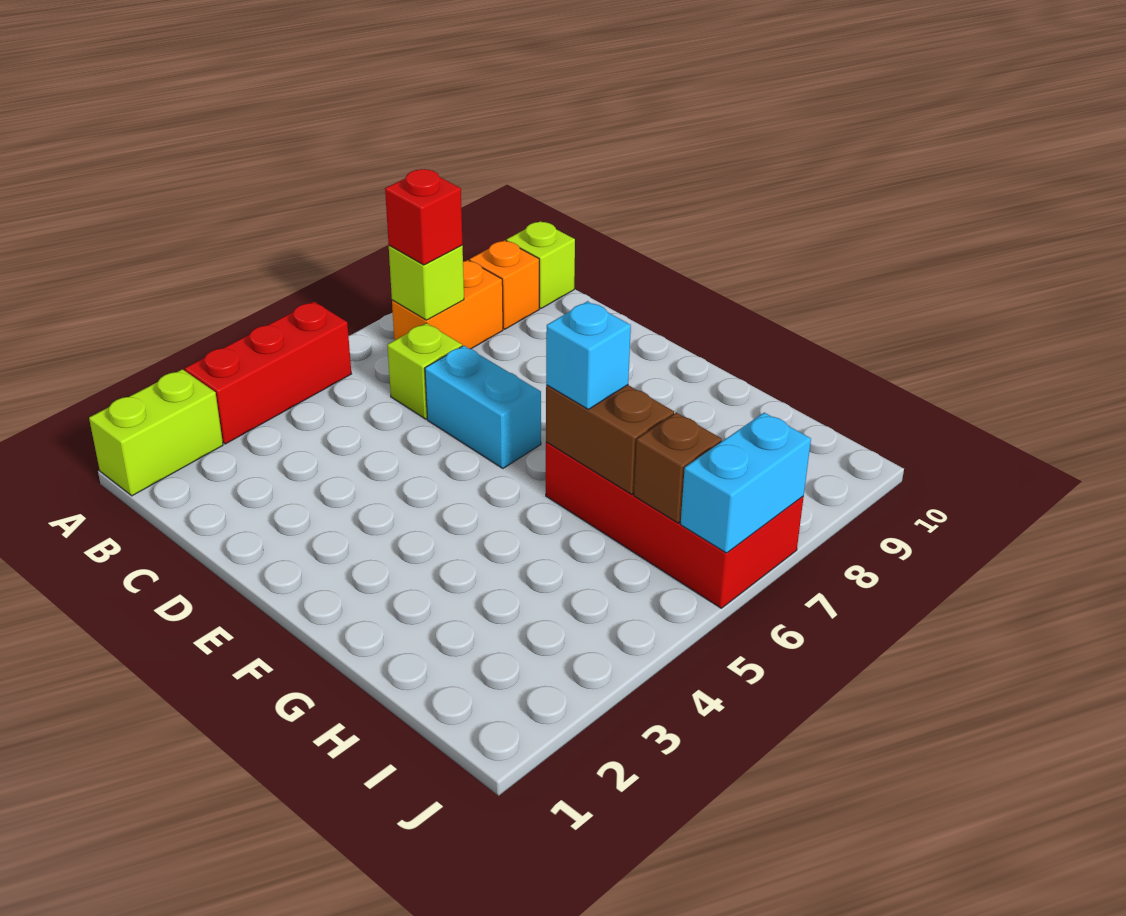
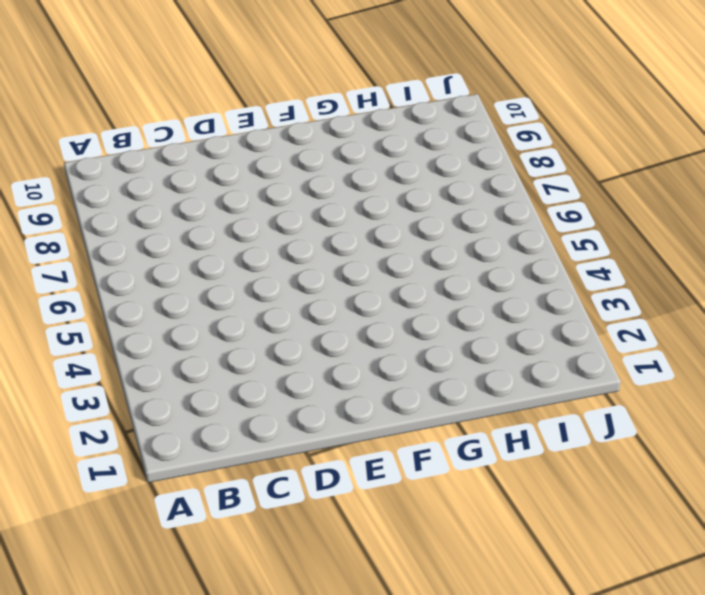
none -> lime brick A1:A2 level 1
none -> red brick A3:A5 level 1
none -> orange brick B7:B8 level 1

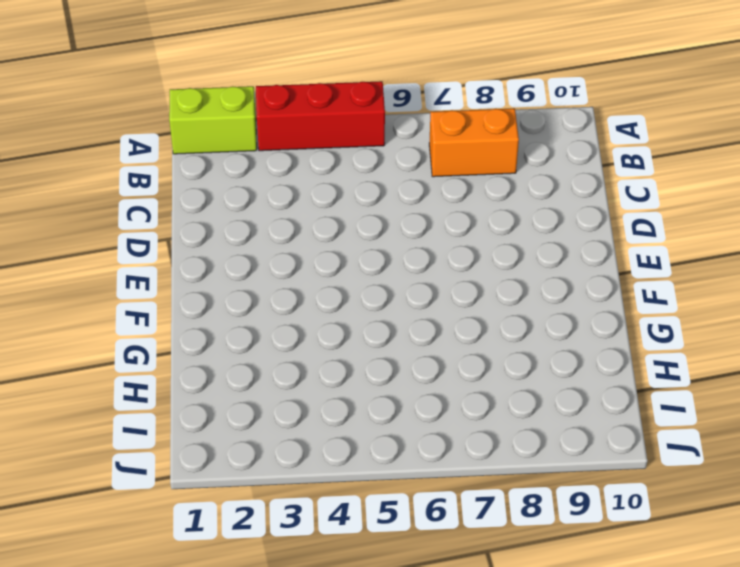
none -> orange brick B9 level 1
none -> lime brick B10 level 1
none -> lime brick C6 level 1

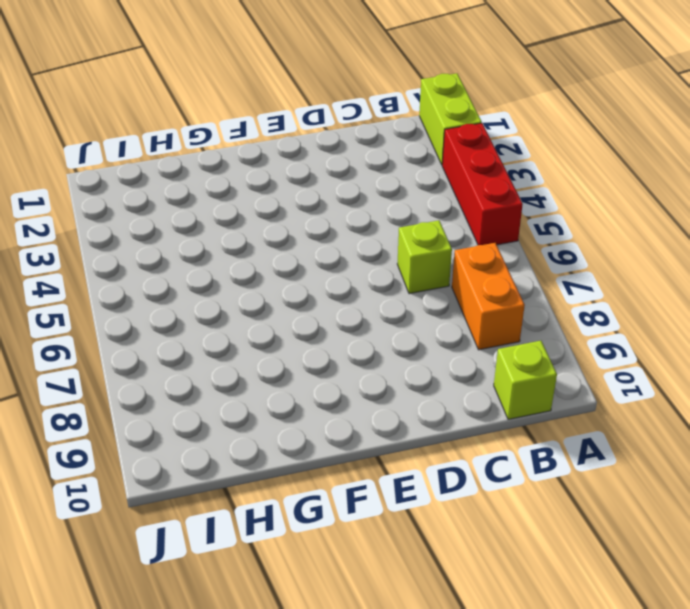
none -> orange brick B9 level 1
none -> cyan brick D6:E6 level 1
none -> red brick G6:J7 level 1

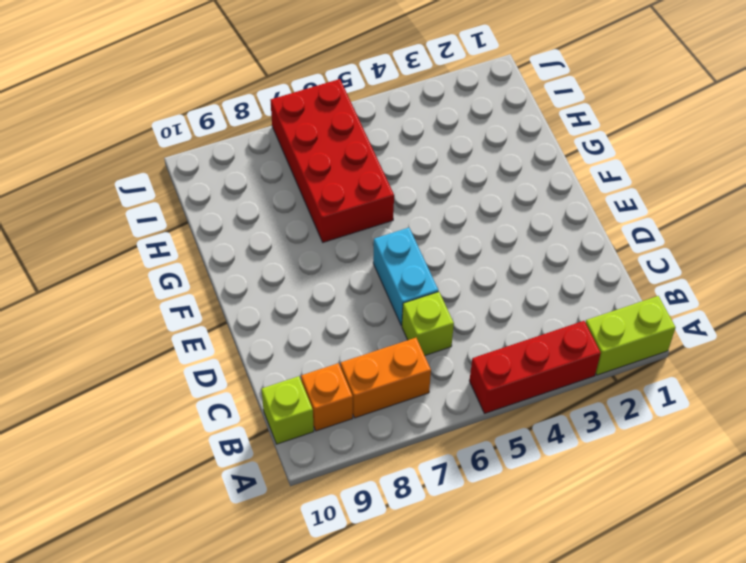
none -> lime brick B7 level 2
none -> brown brick G6:H6 level 2
none -> brown brick I6 level 2

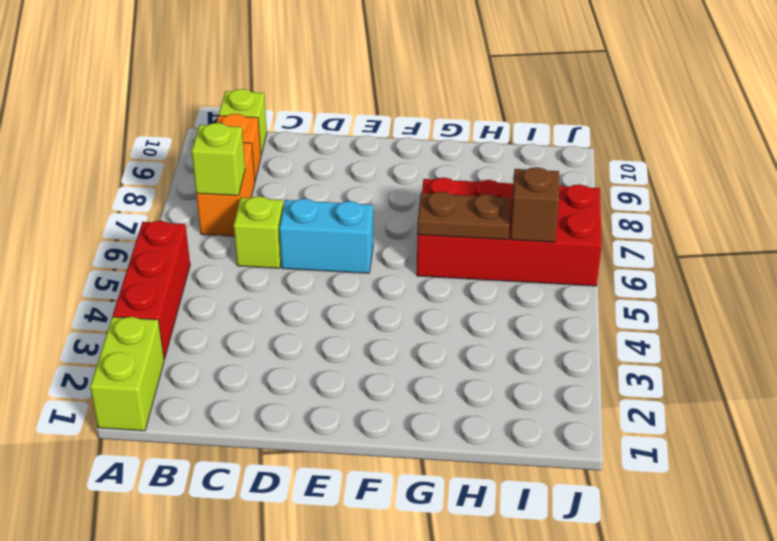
brown plate G6:H6 level 2 -> brown brick G6:H6 level 2
none -> cyan brick J6:J7 level 2
none -> red brick B7 level 3
none -> cyan brick G6 level 3

